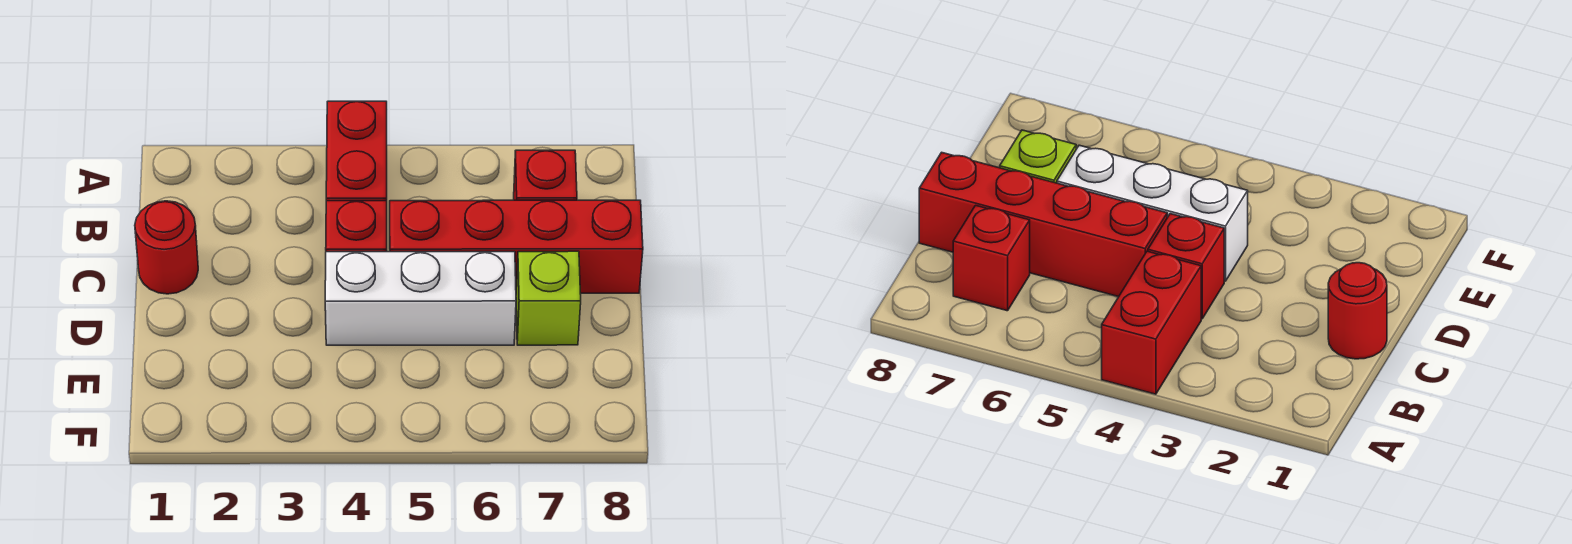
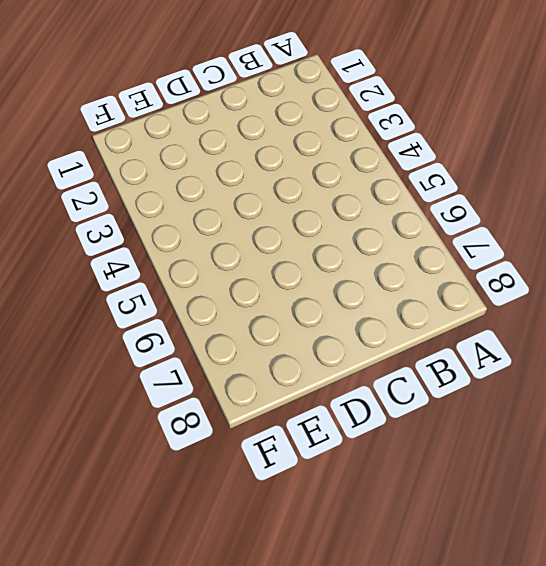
none -> red brick A4:B4 level 1
none -> red brick B7 level 1

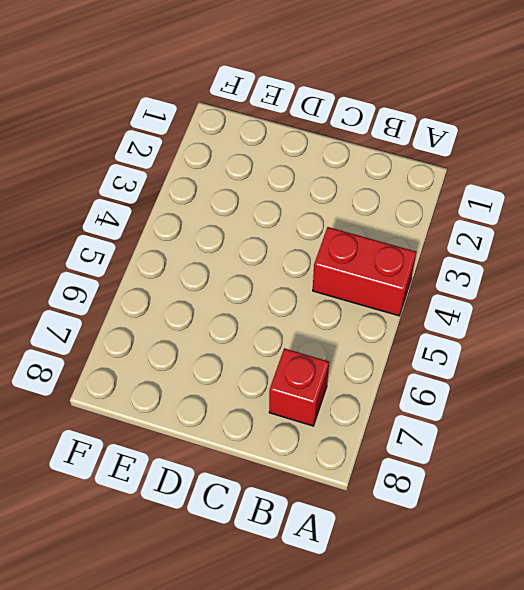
none -> red round brick C1 level 1
none -> red brick C4 level 1

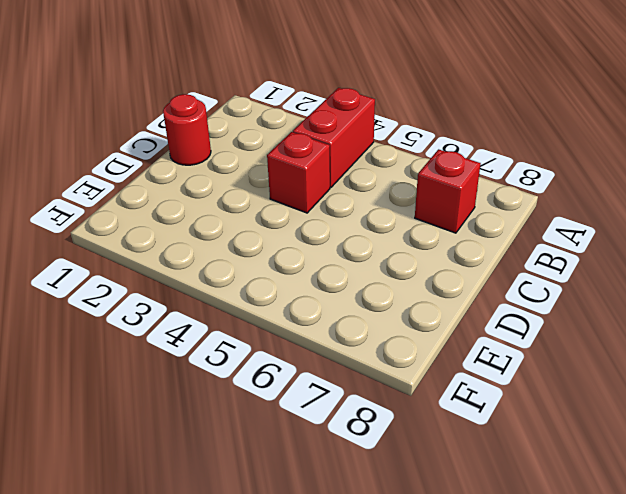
none -> red brick C5:C8 level 1
none -> white brick D4:D6 level 1

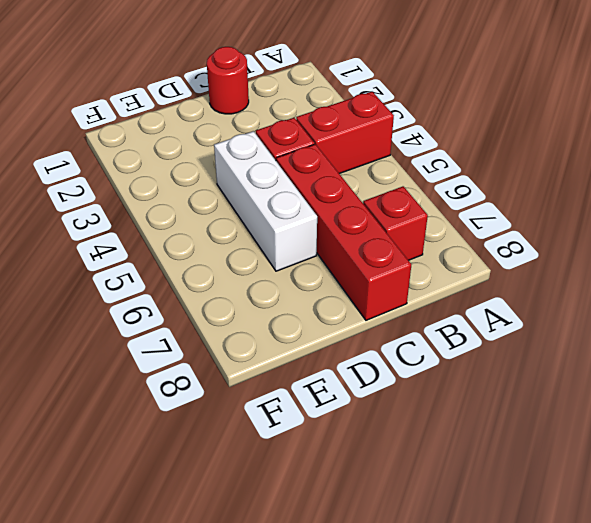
none -> lime brick D7 level 1

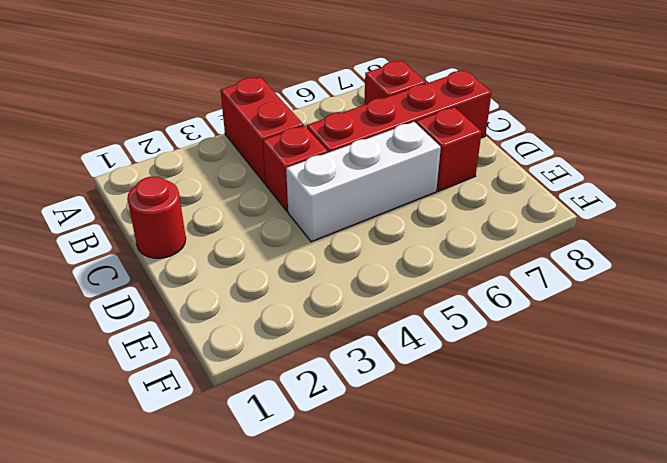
red brick D7 level 1 -> lime brick D7 level 1

